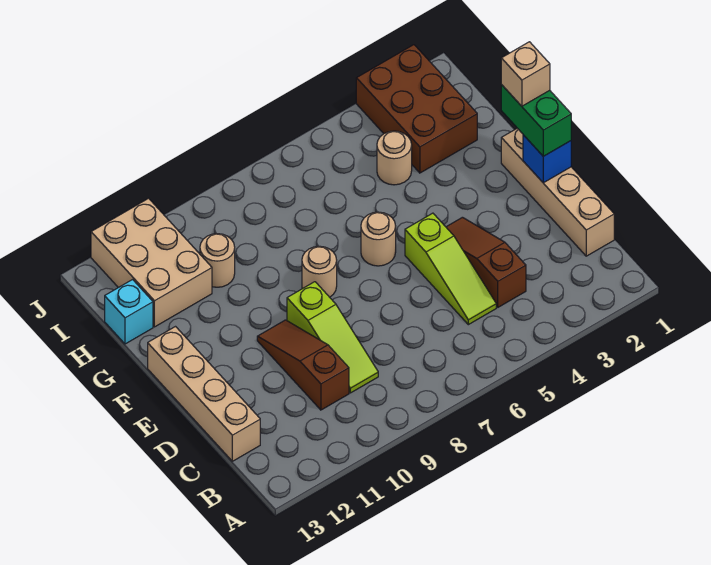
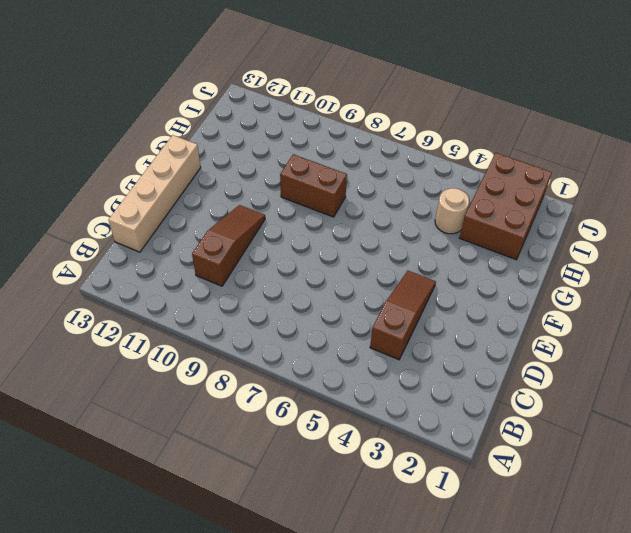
brown brick G8:G9 level 1 -> none
none -> tan brick C1:F1 level 1
none -> lime slope C5:E5 level 1 top E
none -> lime slope C9:E9 level 1 top E

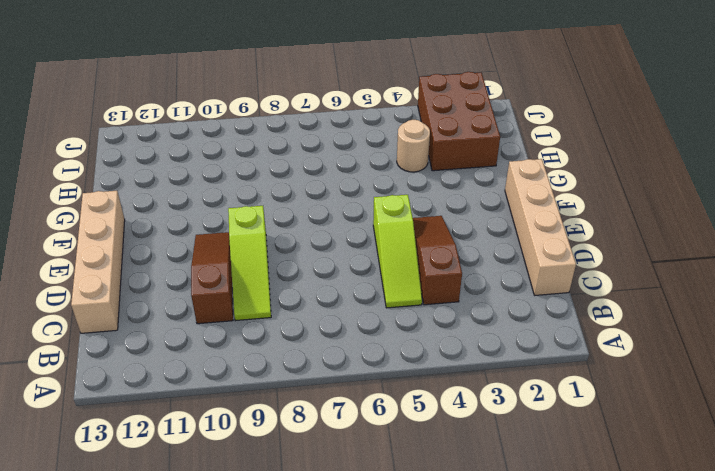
none -> tan round brick F6 level 1
none -> tan round brick F8 level 1
none -> tan round brick H10 level 1

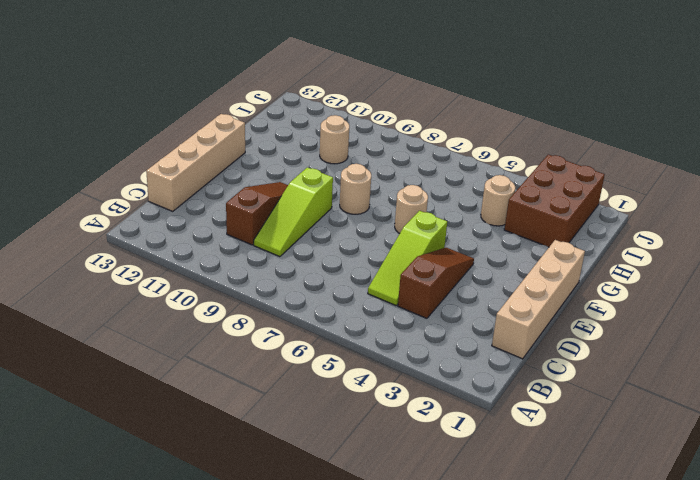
none -> tan brick H11:J12 level 1
none -> cyan brick H13 level 1
none -> blue brick E1 level 2

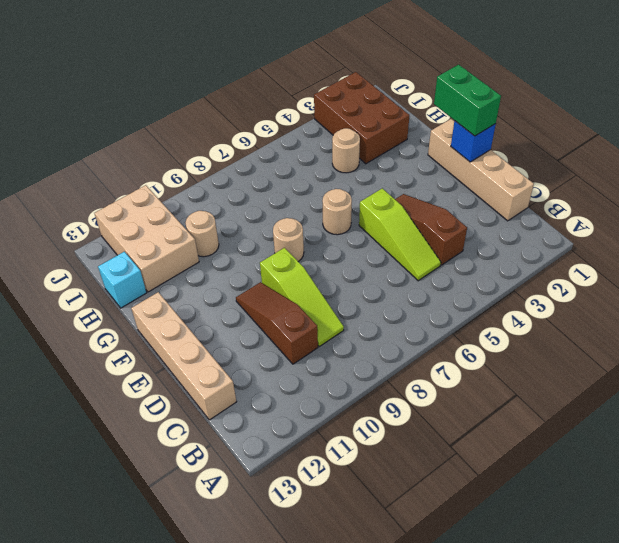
none -> tan brick F1 level 4

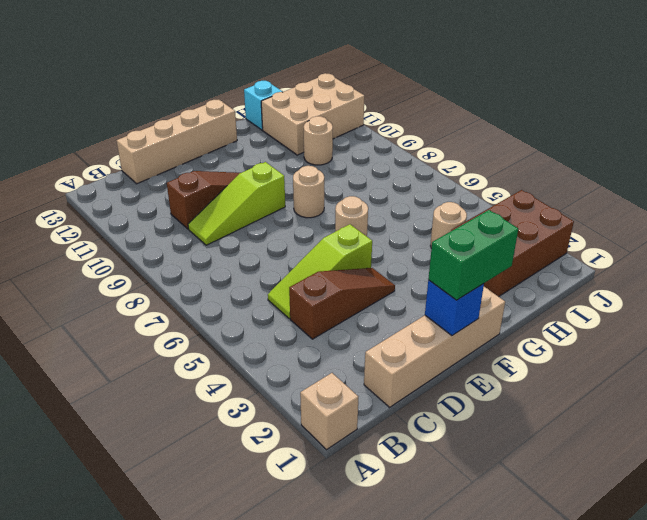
tan brick A1 level 1 -> tan brick F1 level 4

